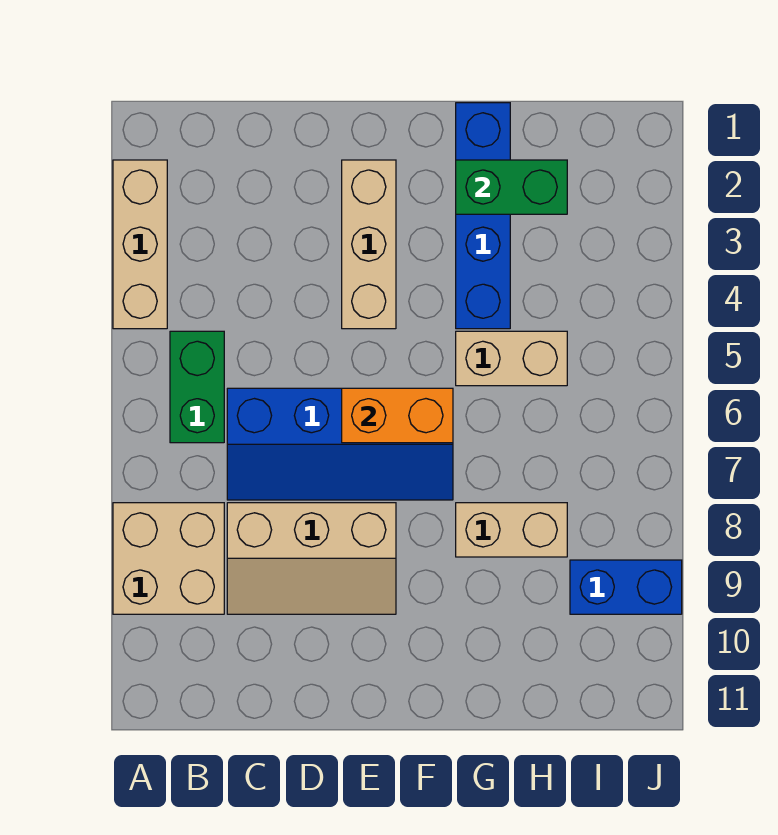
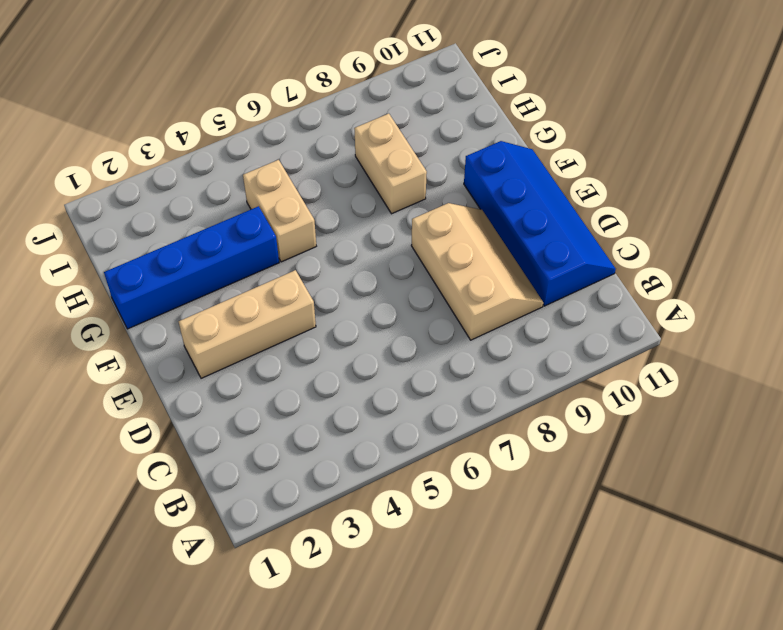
blue slope C10:F11 level 1 top 10 -> blue slope C6:F7 level 1 top 6
none -> tan brick A2:A4 level 1
none -> tan brick A8:B9 level 1
none -> green brick B5:B6 level 1

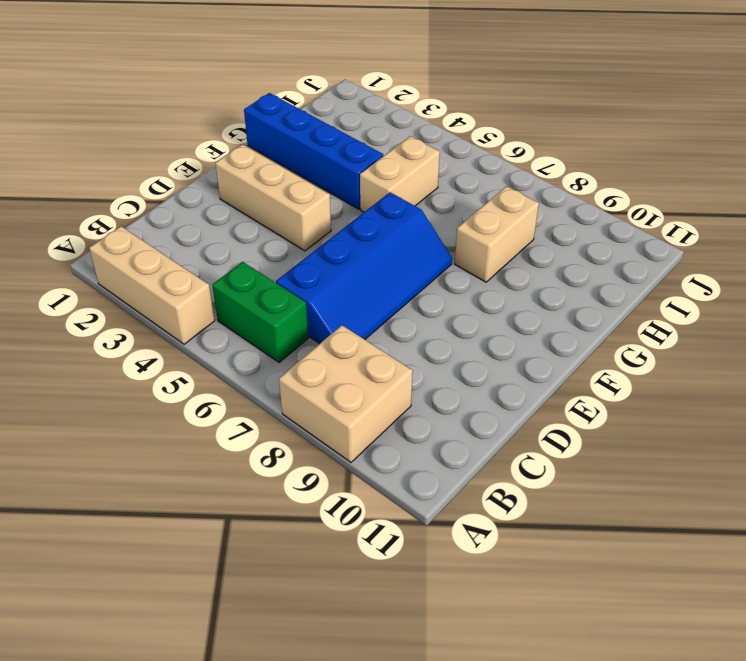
none -> tan slope C8:E9 level 1 top 8
none -> blue brick I9:J9 level 1
none -> orange brick E6:F6 level 2

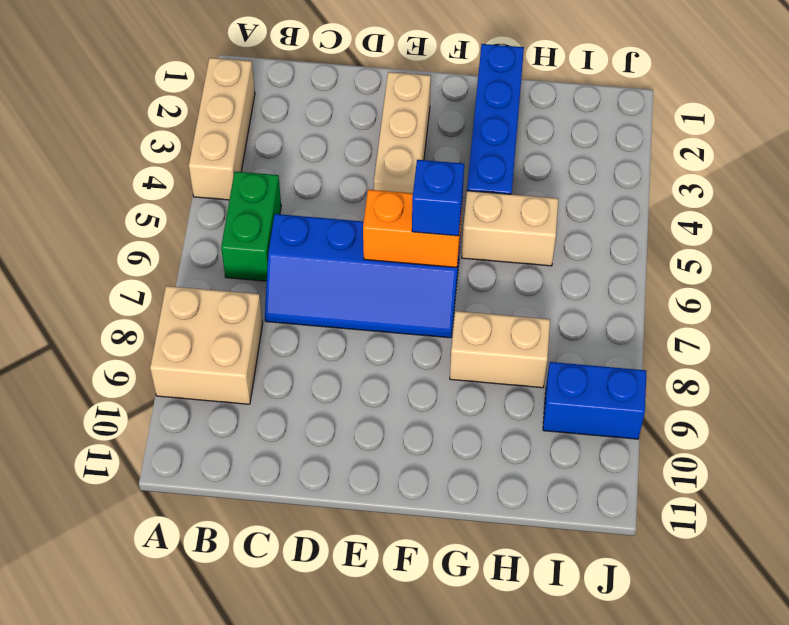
blue brick F6 level 3 -> none
none -> tan slope C8:E9 level 1 top 8
none -> green brick G2:H2 level 2

